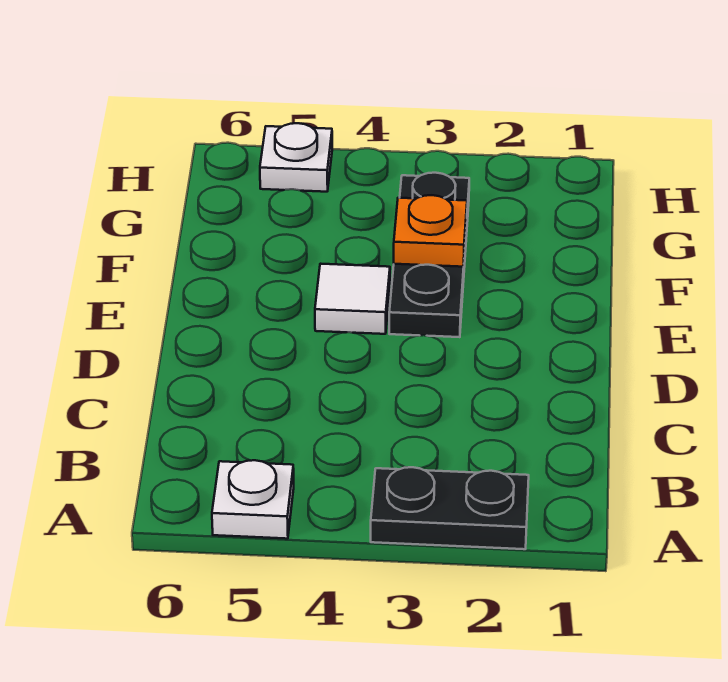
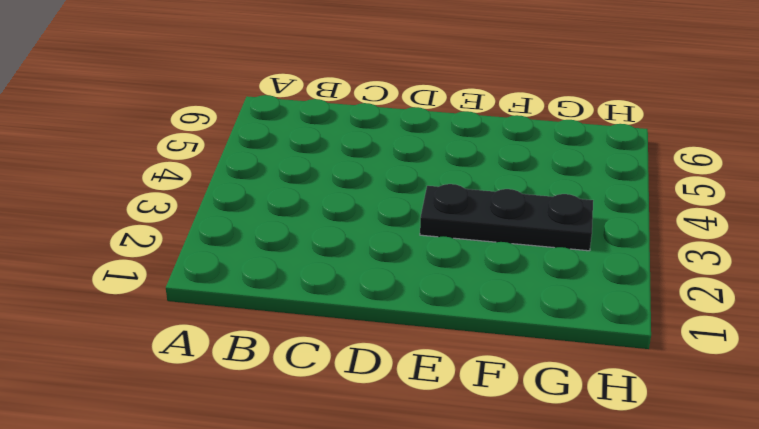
none -> black plate A2:A3 level 1
none -> white plate A5 level 1

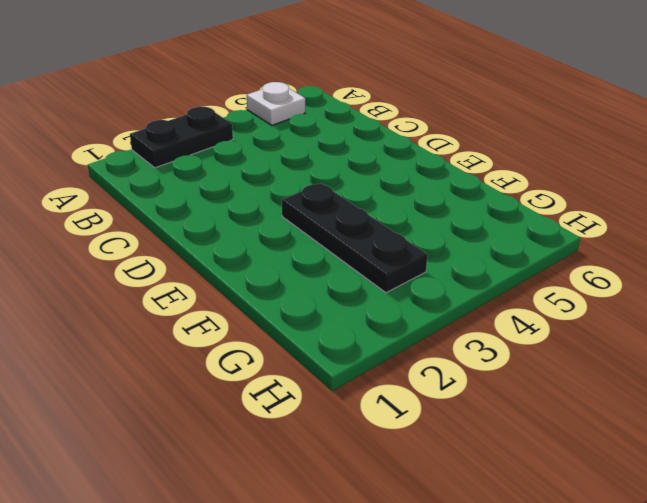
none -> white tile E4 level 1
none -> white plate H5 level 1

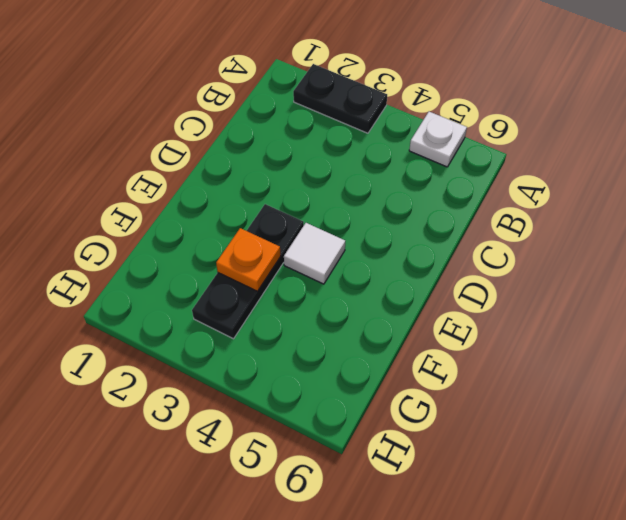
none -> white plate H5 level 1

